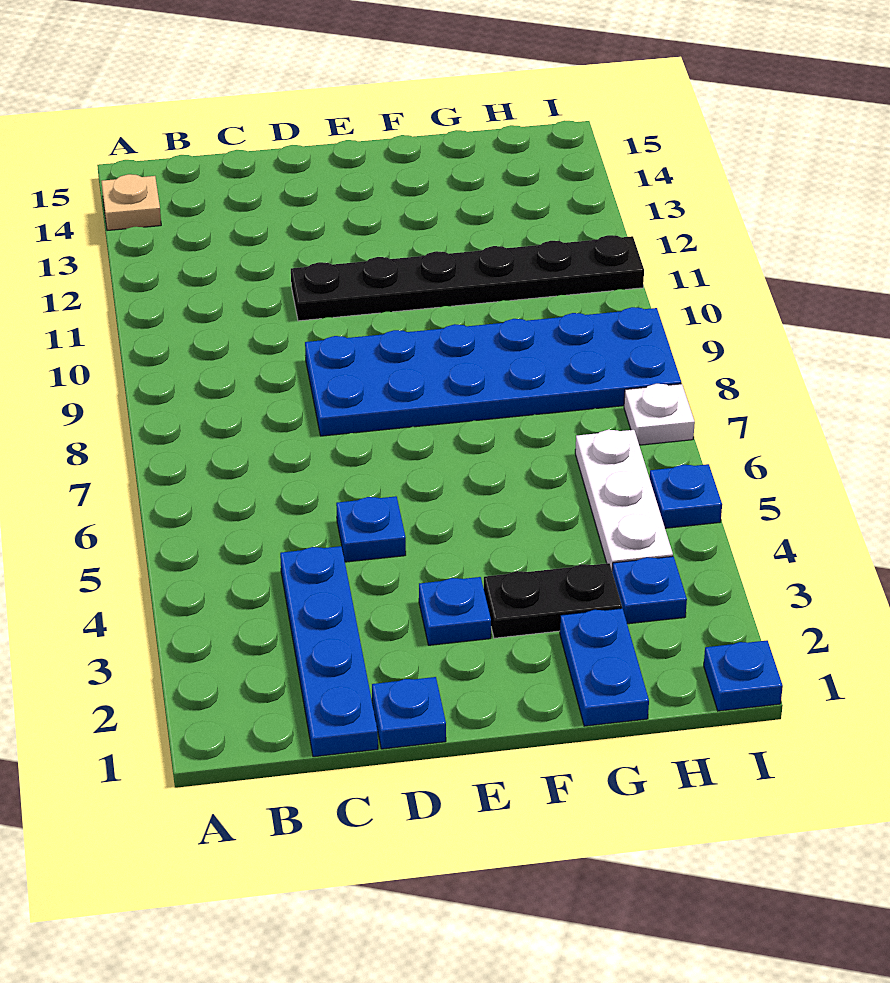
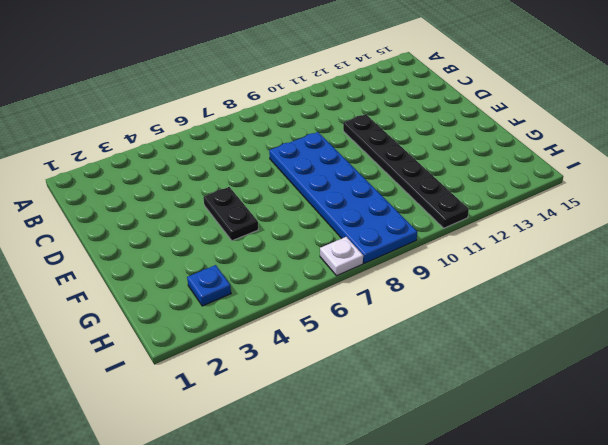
black plate E5:F5 level 1 -> black plate F3:G3 level 1
none -> tan plate A14 level 1
none -> blue plate C1:C4 level 1
none -> blue plate D1 level 1

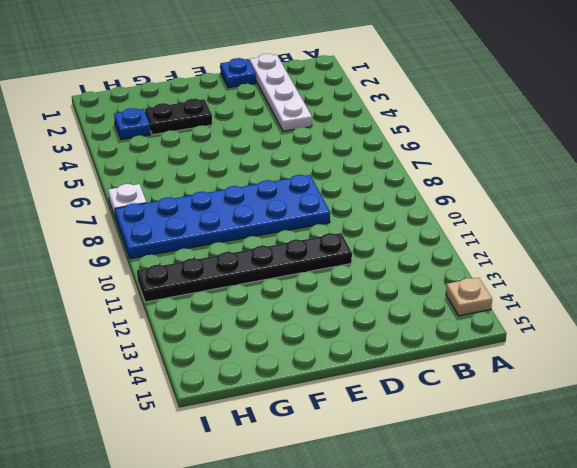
white plate C1:C4 level 1 -> blue plate C1:C4 level 1
none -> blue plate D5 level 1
none -> blue plate E3 level 1
none -> blue plate G1:G2 level 1

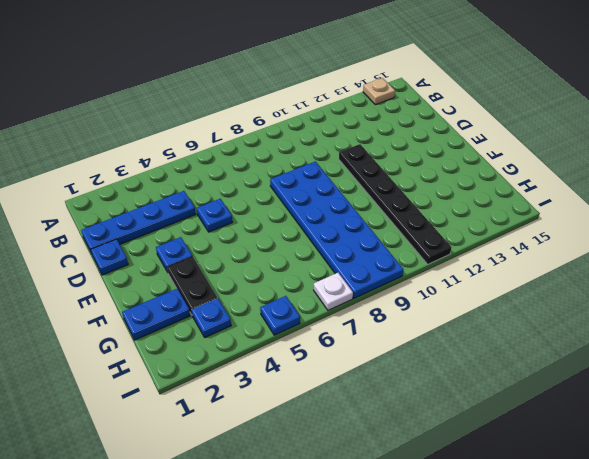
none -> white plate H4:H6 level 1
none -> blue plate I1 level 1

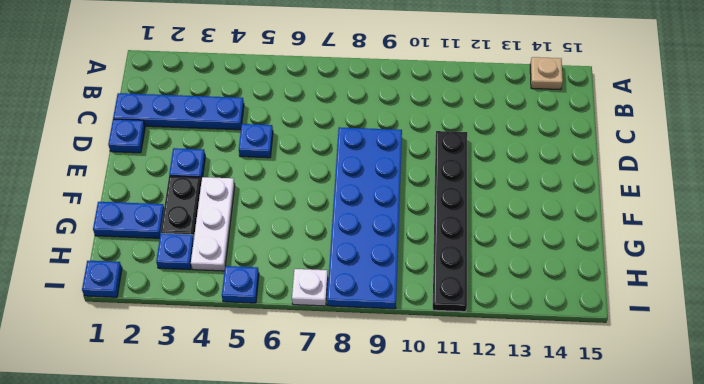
white plate F4:H4 level 1 -> white plate H4:H6 level 1

